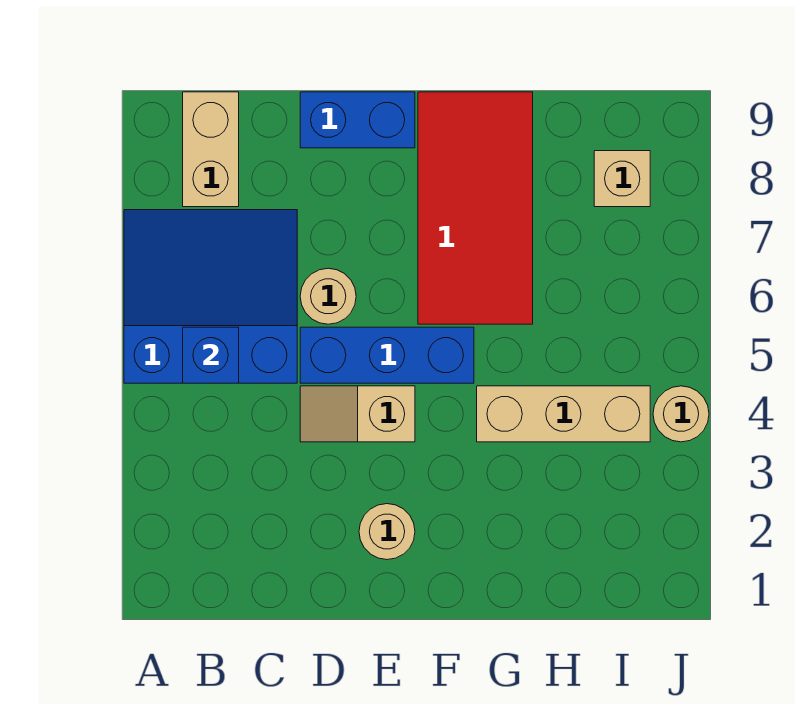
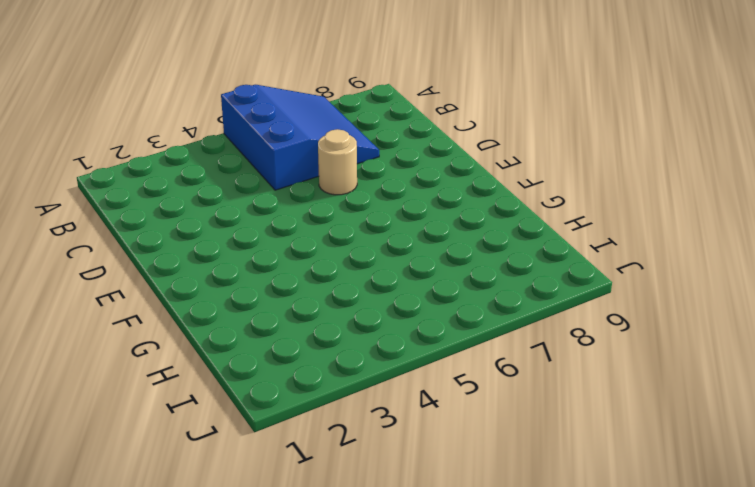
none -> tan brick B8:B9 level 1
none -> tan slope D4:E4 level 1 top E
none -> blue brick D5:F5 level 1

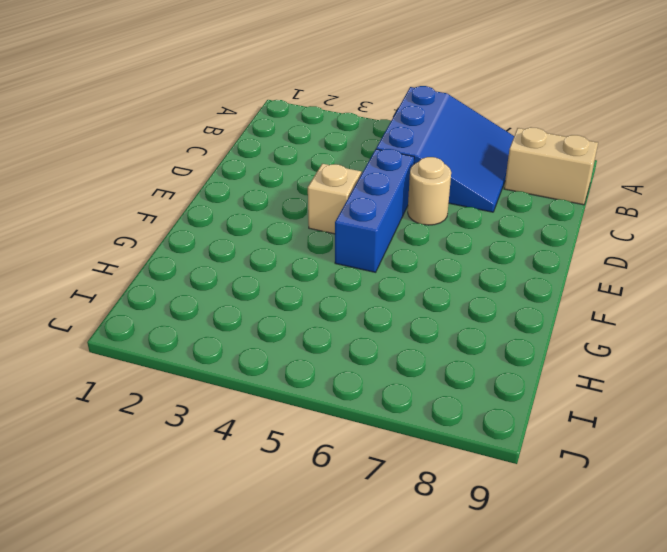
none -> blue brick D9:E9 level 1
none -> tan round brick E2 level 1
none -> red tile F6:G9 level 1

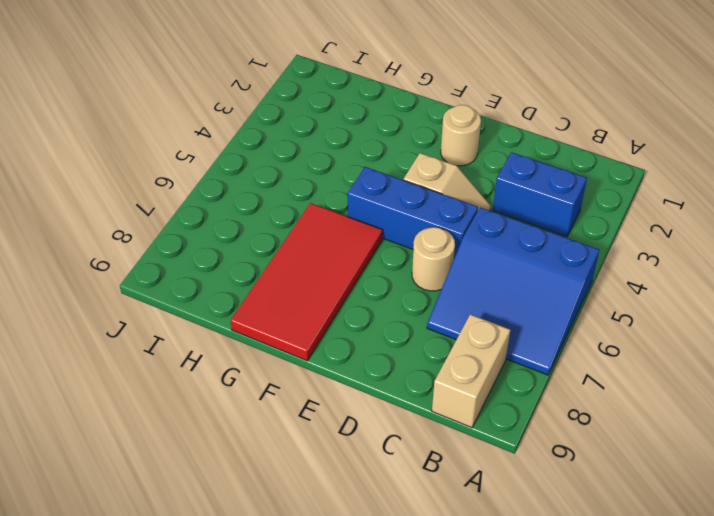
blue brick B3:C3 level 1 -> blue brick D9:E9 level 1
none -> tan brick G4:I4 level 1
none -> tan brick I8 level 1
none -> tan round brick J4 level 1

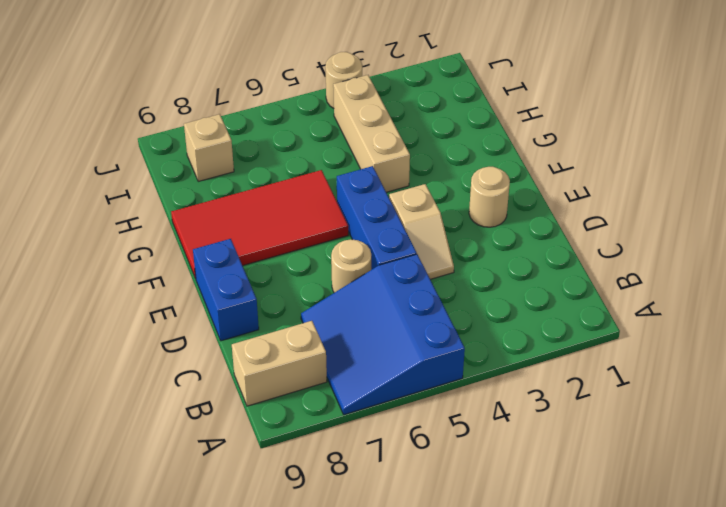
none -> blue brick B5 level 2

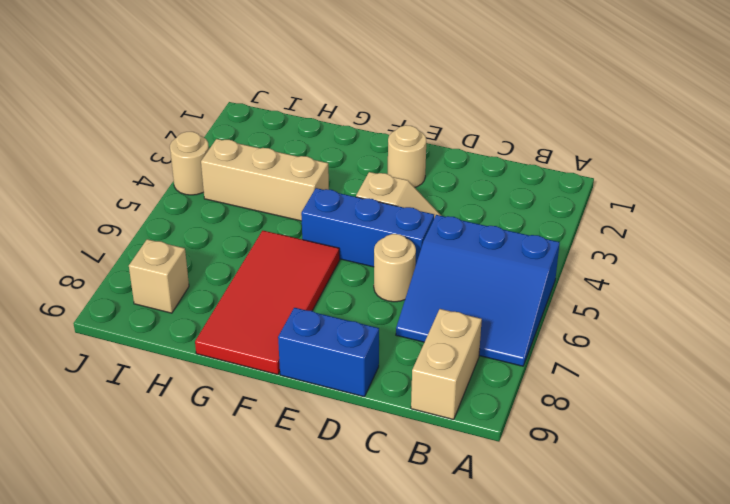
none -> blue brick B5 level 2

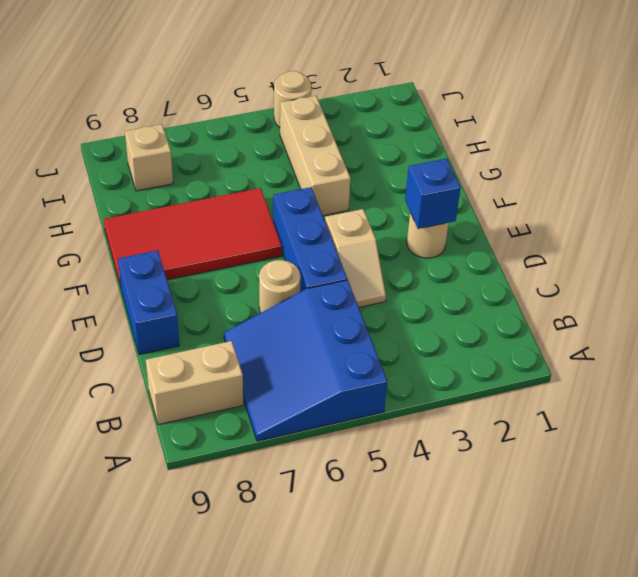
blue brick E2 level 2 -> blue brick B5 level 2

